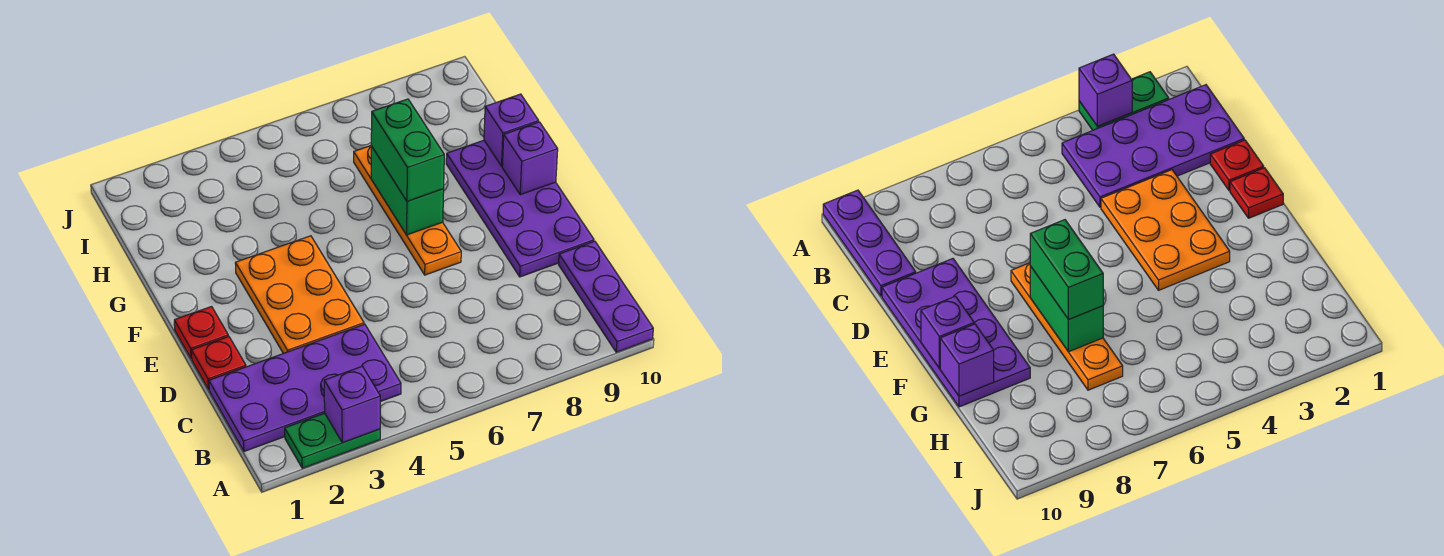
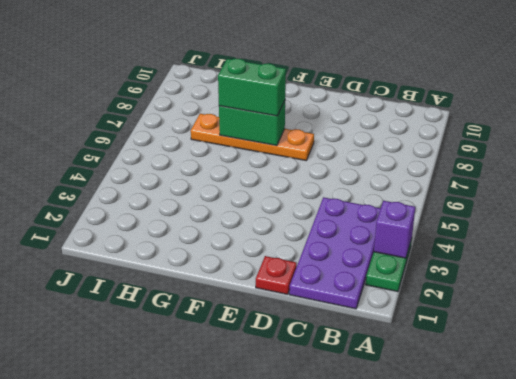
none -> purple plate A10:C10 level 1
none -> orange plate D3:F4 level 1
none -> purple plate D9:G10 level 1

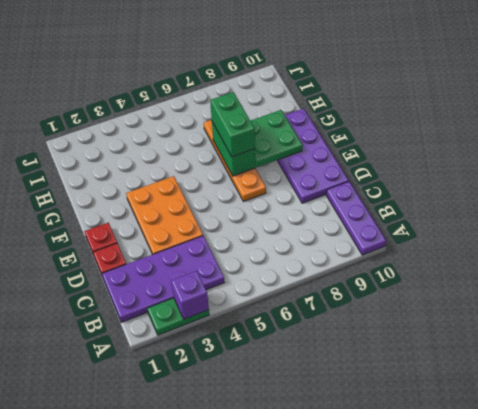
green plate F8:G9 level 2 -> none
none -> purple brick F10 level 2
none -> purple brick G10 level 2

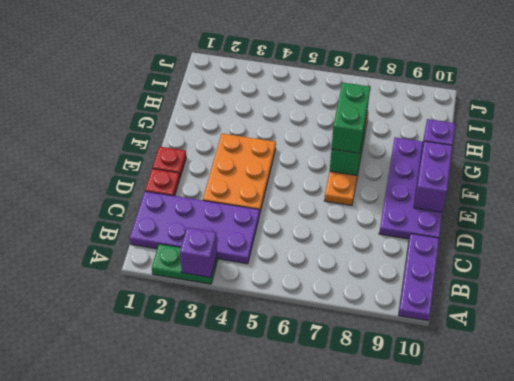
purple brick E10:F10 level 2 -> purple brick F10 level 2

